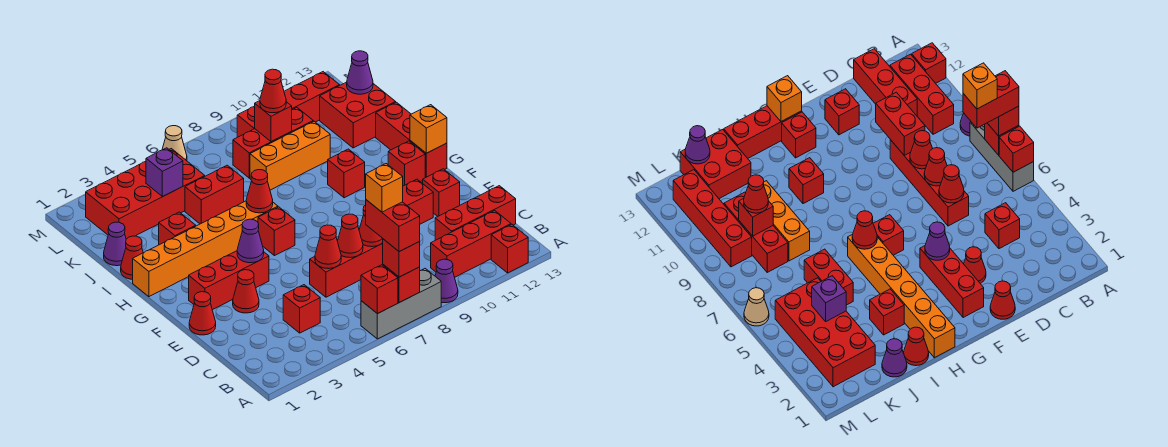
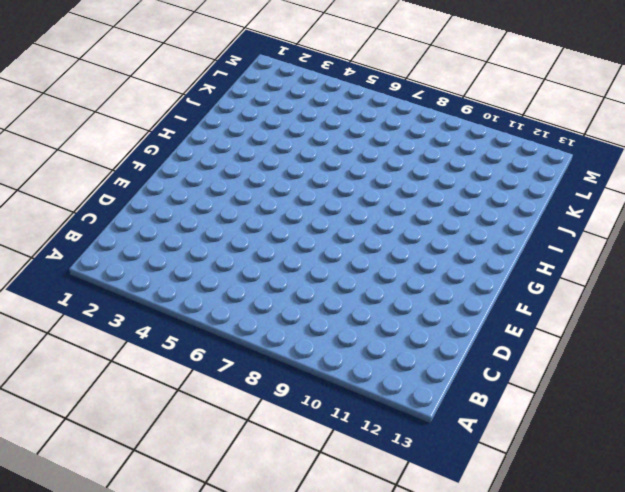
none -> grey brick A6:A8 level 1
none -> purple cone A9 level 1
none -> red brick A12 level 1
none -> red brick B10:B12 level 1

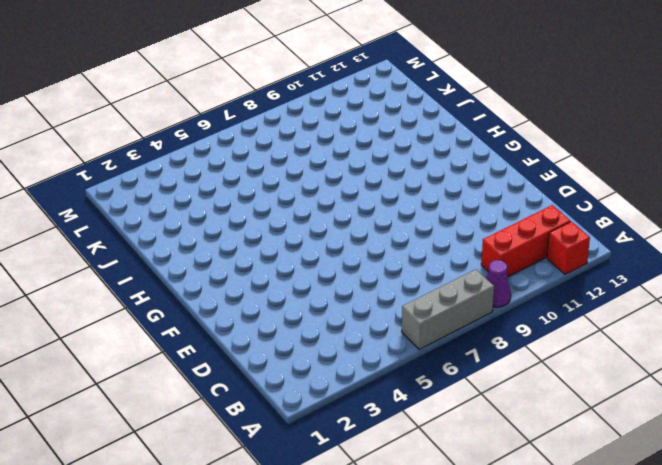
none -> red brick C4 level 1
none -> red brick C11:C13 level 1
none -> red brick D6:D9 level 1
none -> red cone E1 level 1

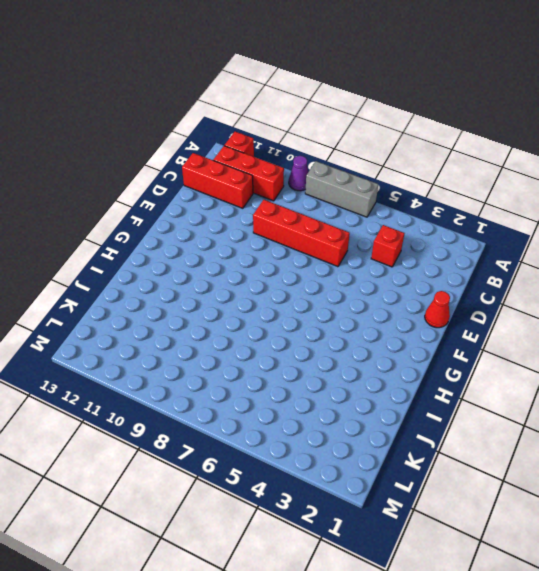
none -> red cone E3 level 1
none -> red brick E12 level 1
none -> red brick F2:F4 level 1
none -> red brick G6 level 1

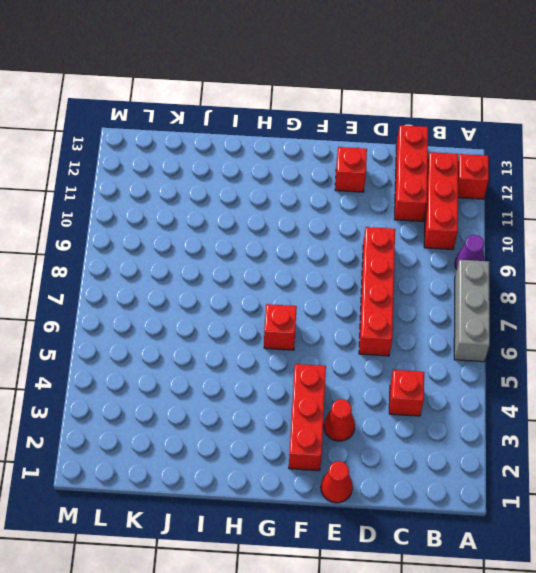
none -> red brick G12 level 1
none -> red brick G13:I13 level 1
none -> orange brick H1:H6 level 1
none -> red brick H10 level 1

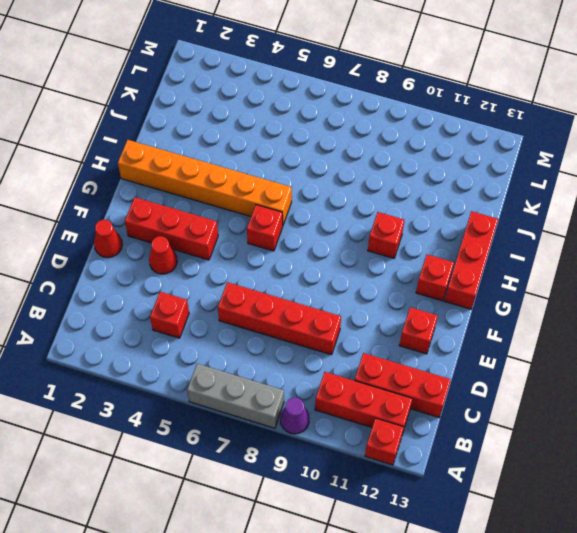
none -> red cone I1 level 1
none -> red brick I3 level 1
none -> purple cone J1 level 1
none -> red brick J5:J6 level 1

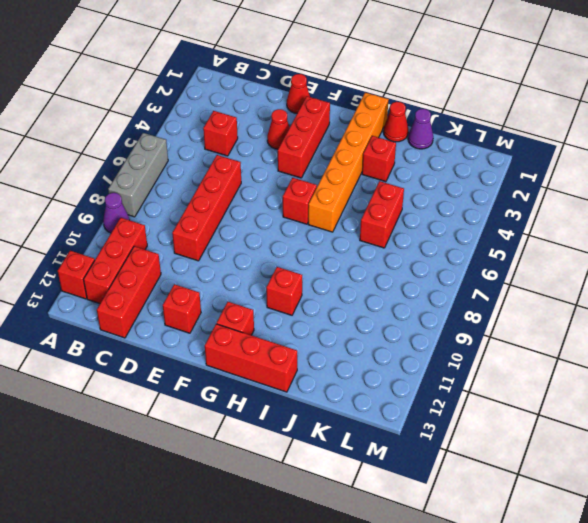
none -> orange brick J8:J10 level 1
none -> red brick J12:K13 level 1
none -> red brick K2:L5 level 1
none -> red brick K8:K10 level 1

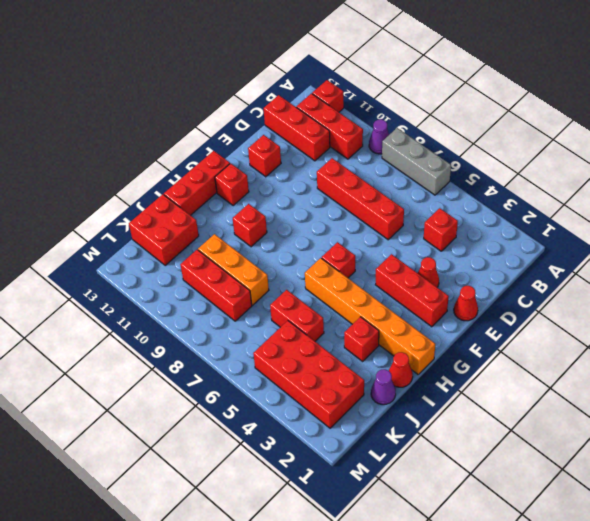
none -> red brick L9:L12 level 1
none -> tan cone M6 level 1
none -> red brick A6 level 2
none -> red brick A7 level 2

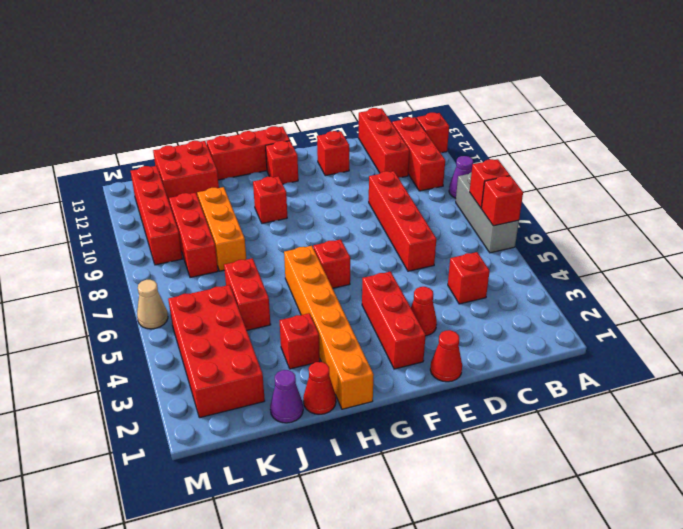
none -> red cone D6 level 2
none -> red cone D7 level 2
none -> red cone D8 level 2
none -> red brick D9:D10 level 2

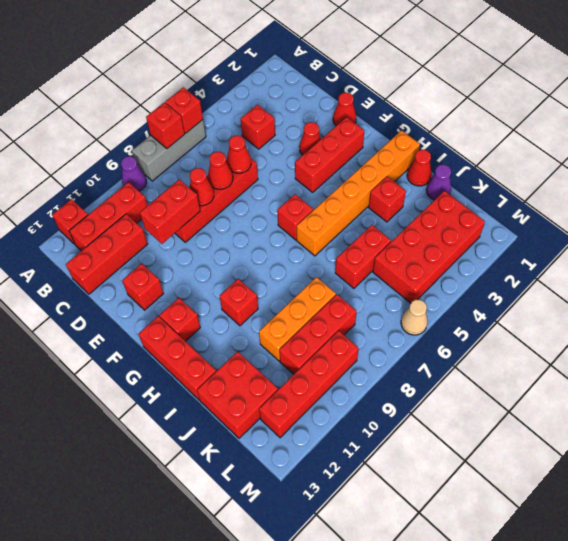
none -> purple cone F4 level 2
none -> orange brick G13 level 2
none -> red cone H6 level 2
none -> purple brick K4 level 2

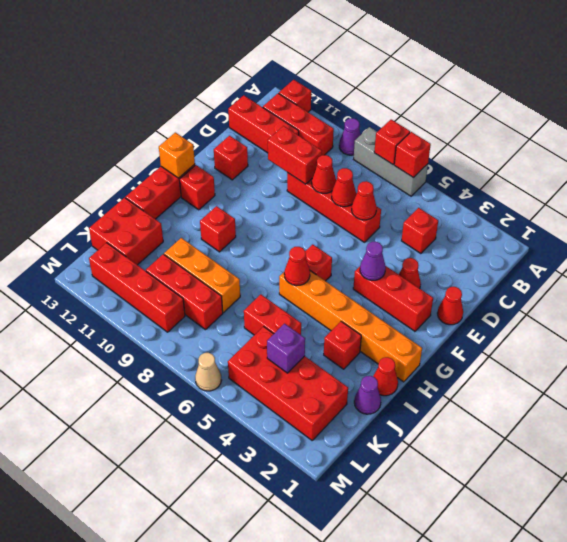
none -> red brick K9 level 2
none -> purple cone K13 level 2
none -> red brick A7 level 3
none -> red cone K9 level 3

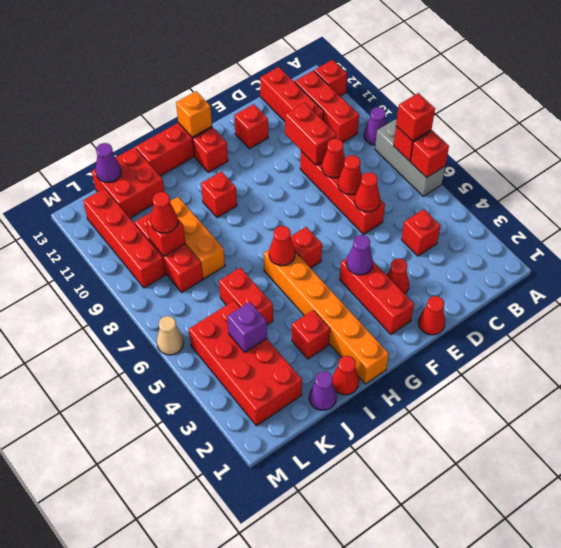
none -> red brick A7:B7 level 4
none -> orange brick B7 level 5

